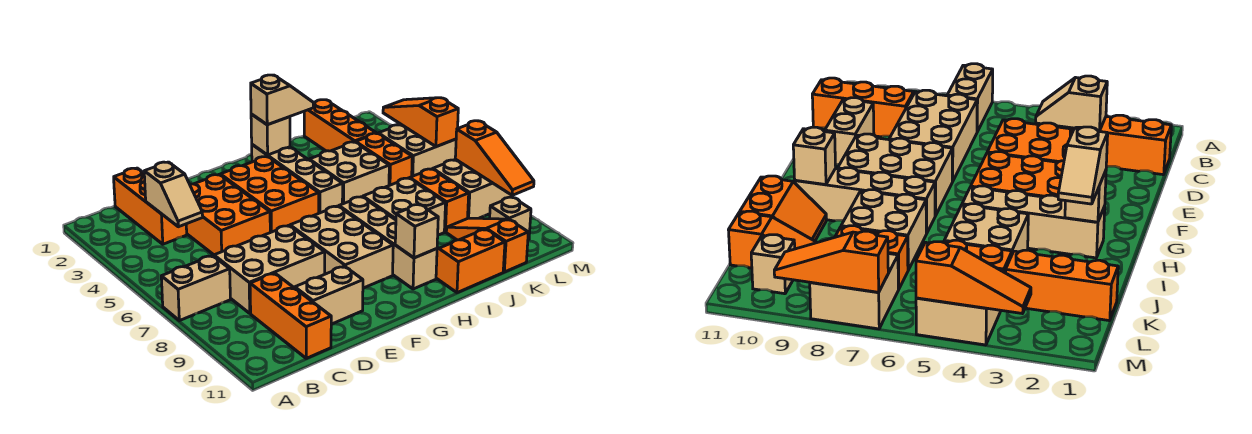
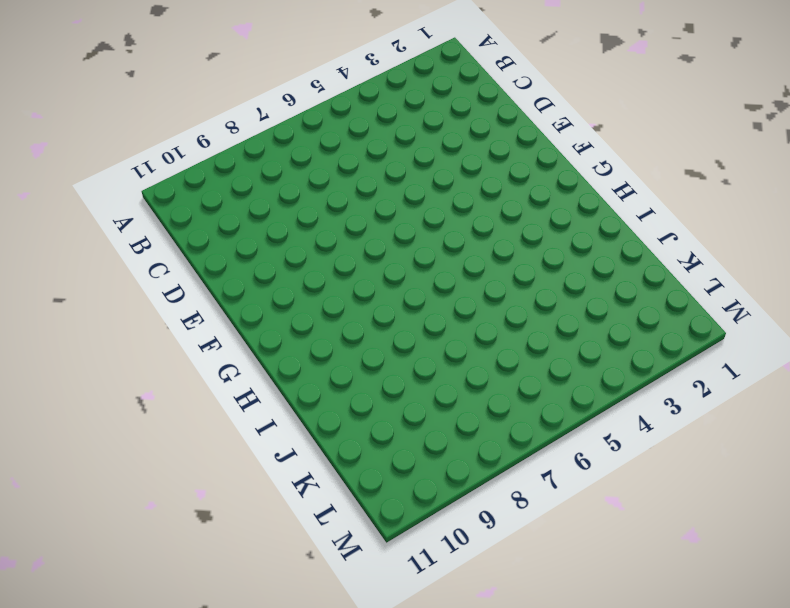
none -> tan brick A7:B7 level 1
none -> orange brick C1:C3 level 1
none -> tan brick C7:E8 level 1

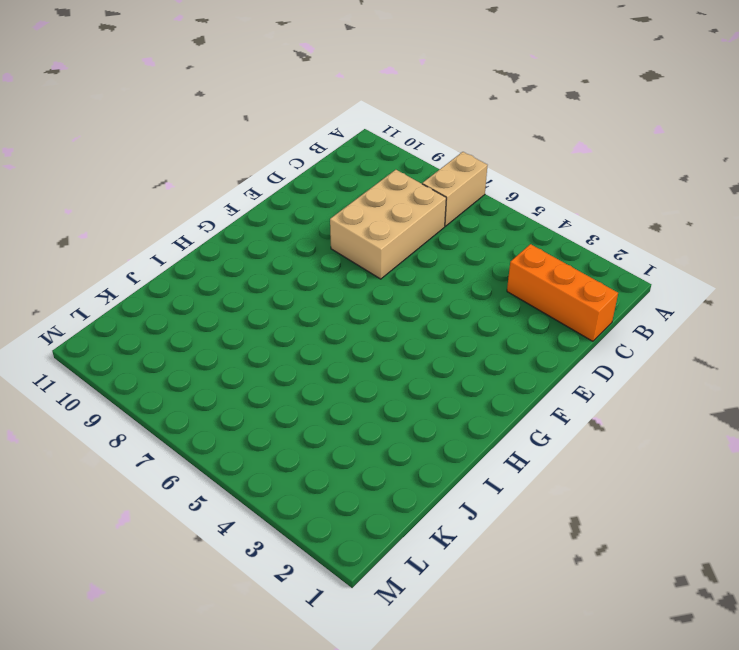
none -> orange brick C9:C11 level 1
none -> orange brick D3:E5 level 1
none -> tan brick D10:E10 level 1

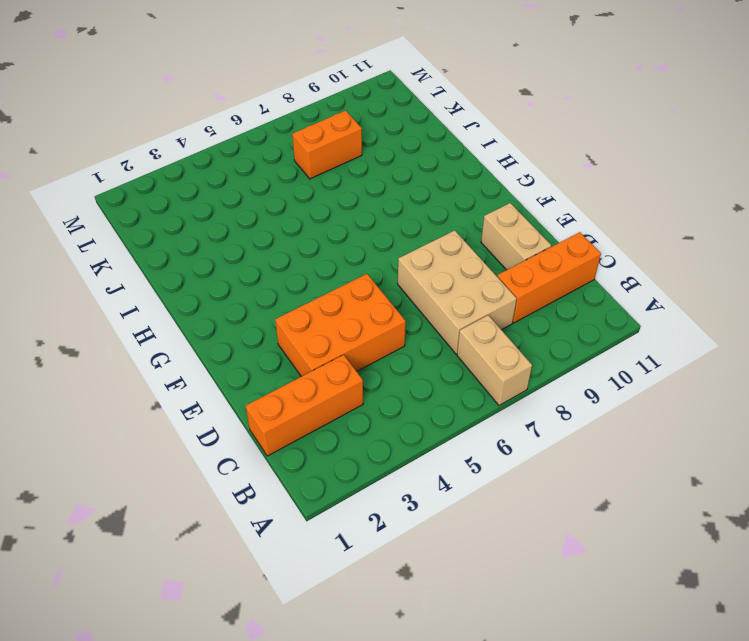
none -> orange brick F3:G5 level 1
none -> tan brick F7:G9 level 1
none -> tan brick H2:H5 level 1

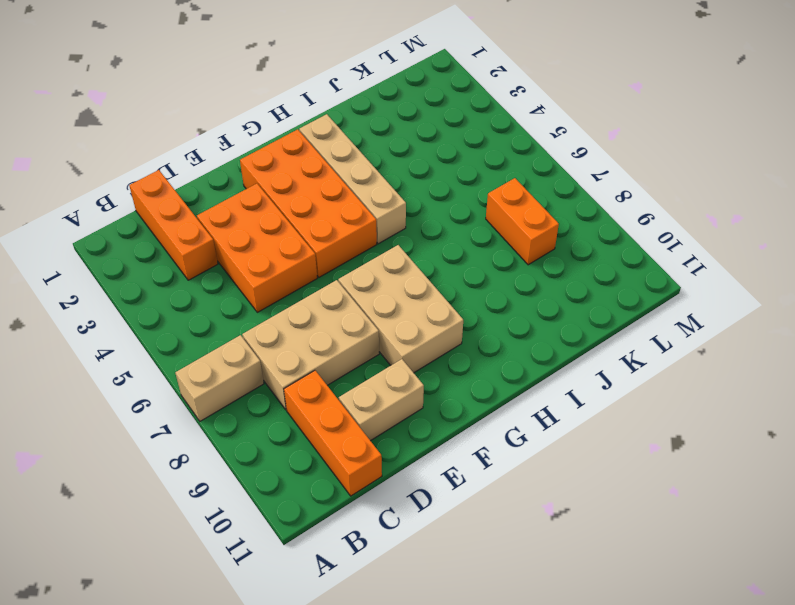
orange brick F2:G5 level 1 -> orange brick F3:G5 level 1
none -> tan brick H7:H10 level 1
none -> tan brick I4:J5 level 1
none -> tan brick I7:J8 level 1

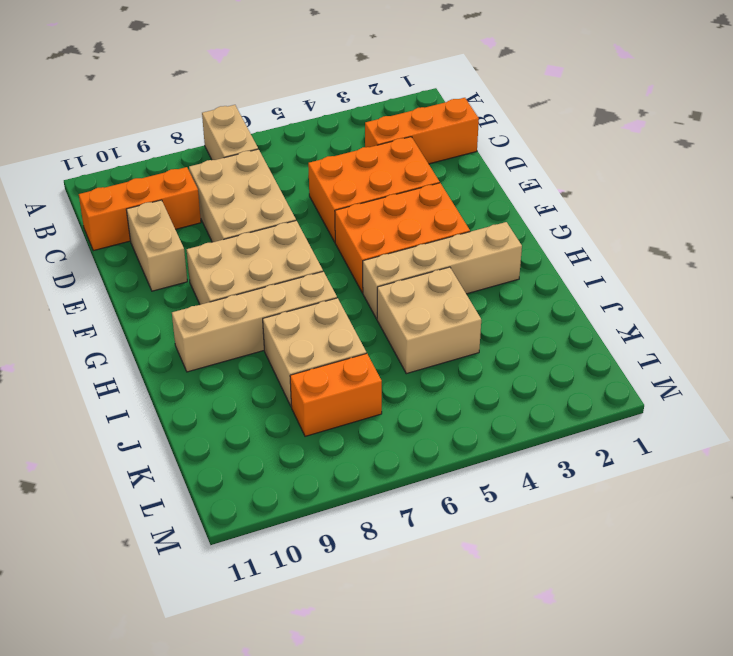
none -> orange slope I10:J11 level 1 top 11
none -> orange brick K1:K3 level 1
none -> orange brick K4:K5 level 1

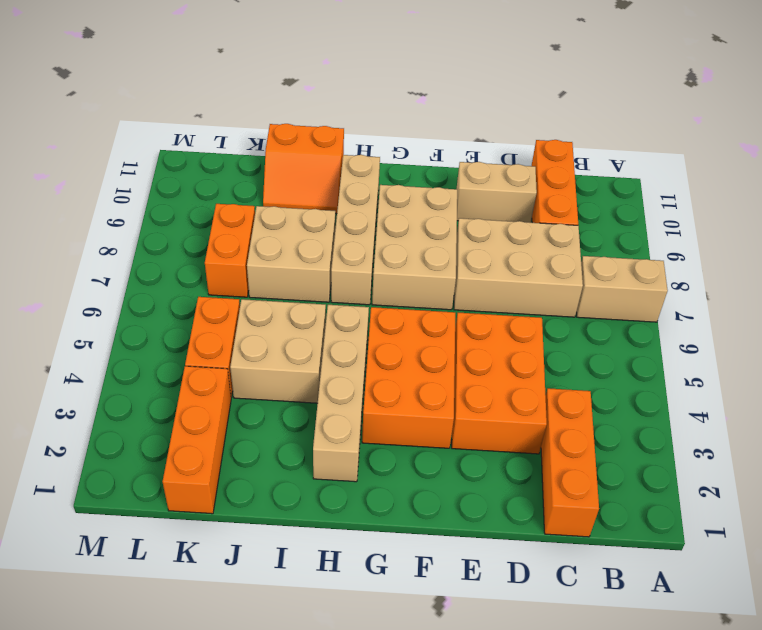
none -> orange slope K9:K11 level 1 top 11
none -> tan brick L4:M5 level 1
none -> tan brick L7:M8 level 1

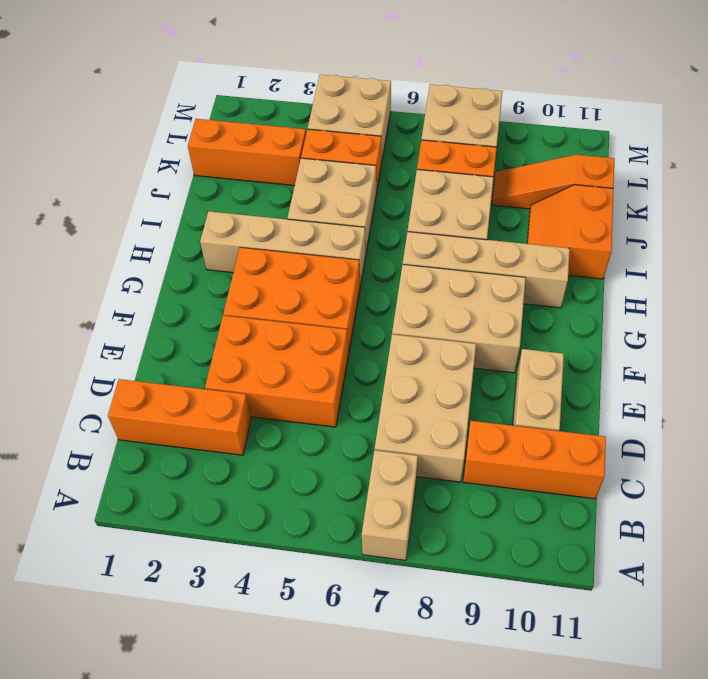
none -> tan brick L10 level 1
none -> tan slope C3:C4 level 2 top 3
none -> tan brick H2 level 2

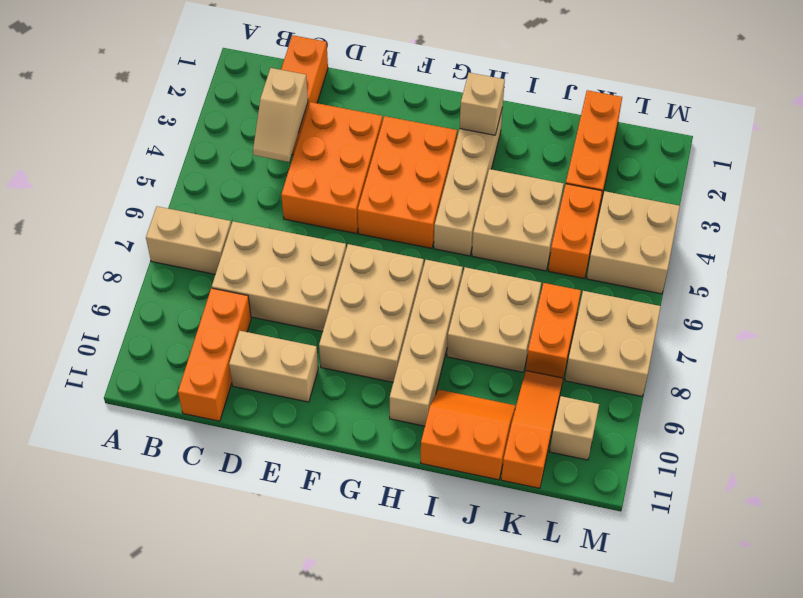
none -> tan brick H10 level 2
none -> orange slope M3:M5 level 2 top 5
none -> orange slope M7:M9 level 2 top 7

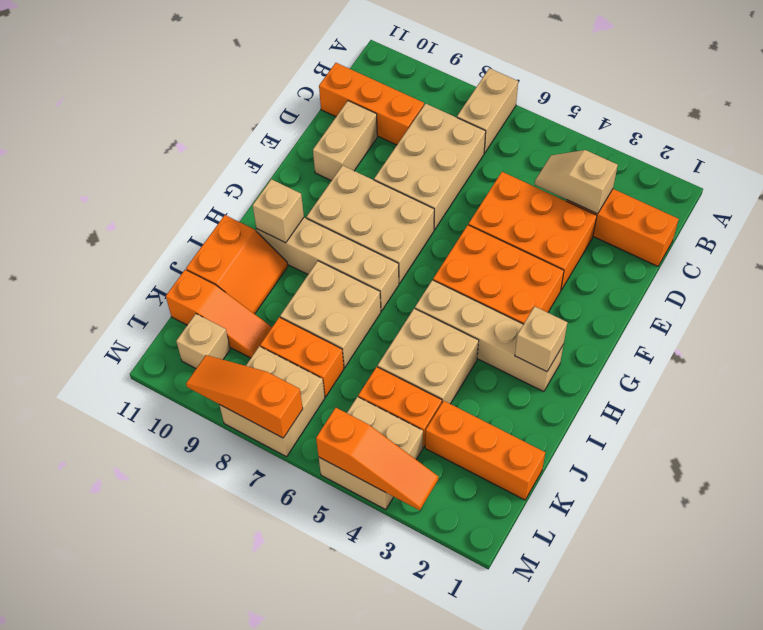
none -> tan slope H2:I2 level 3 top H

